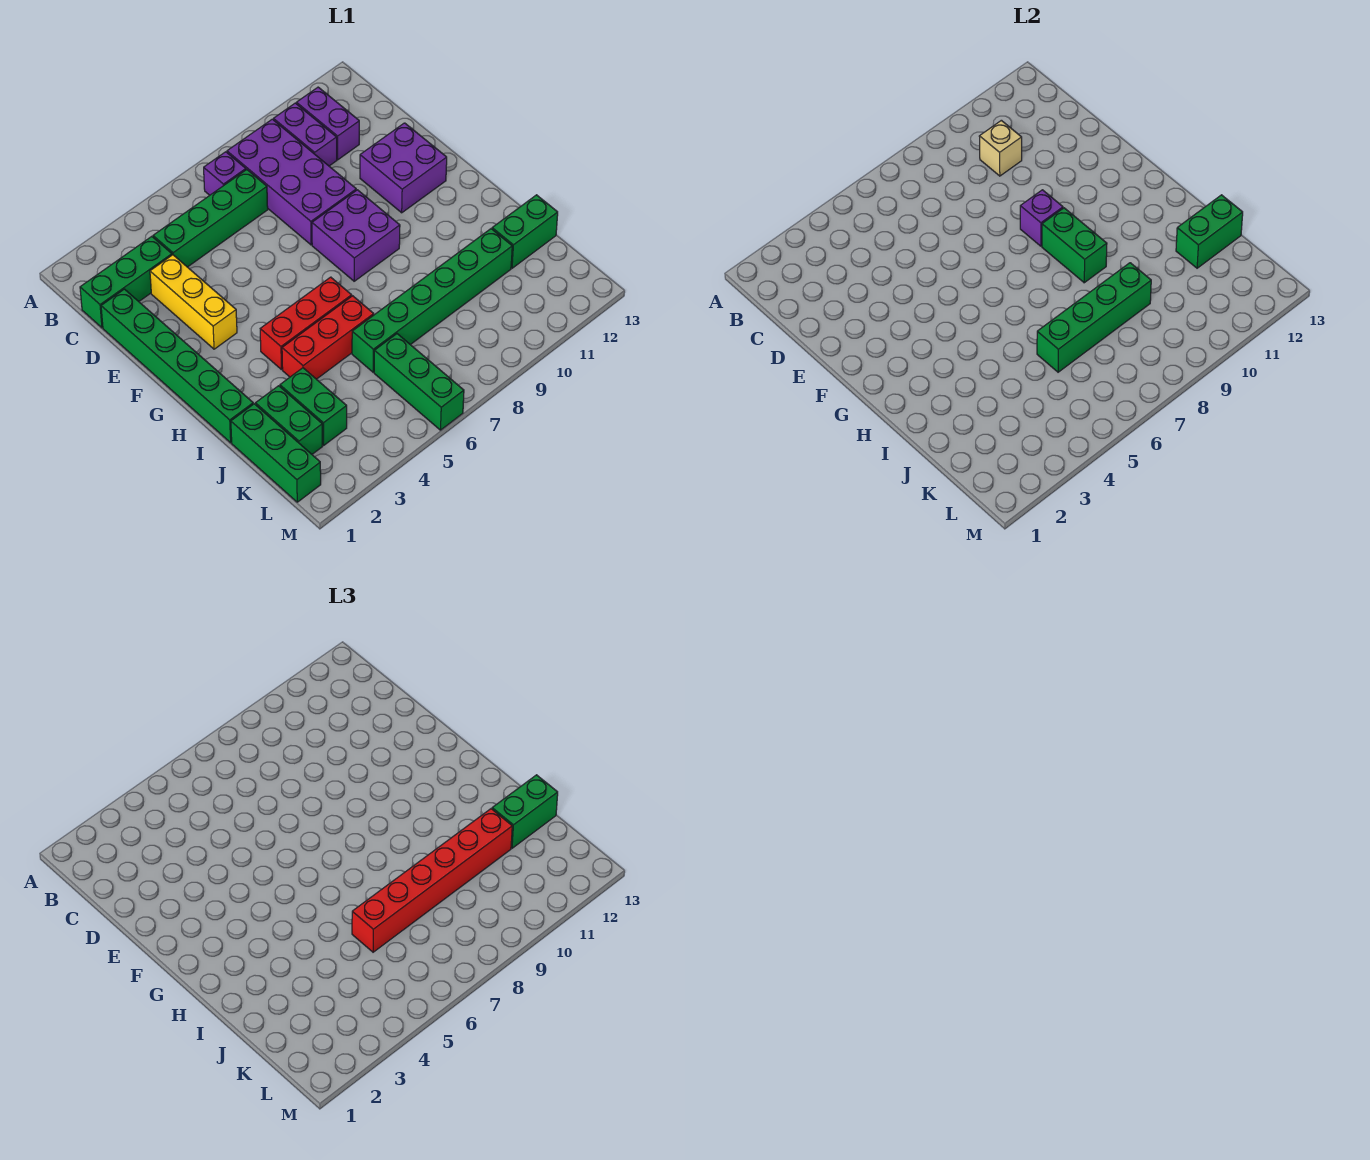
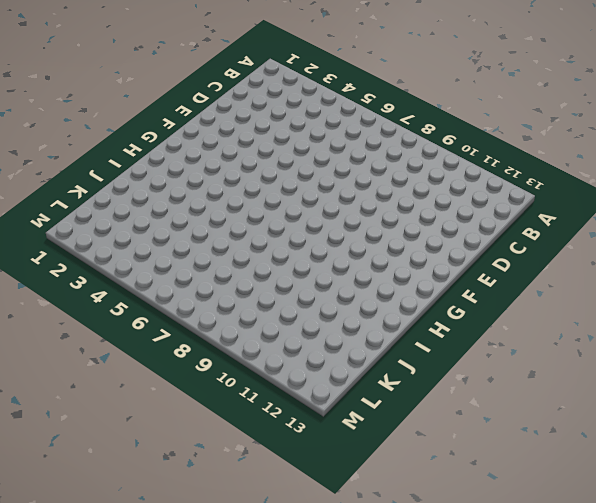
none -> purple brick B7 level 1
none -> purple brick B8:E9 level 1
none -> purple brick B10:C10 level 1

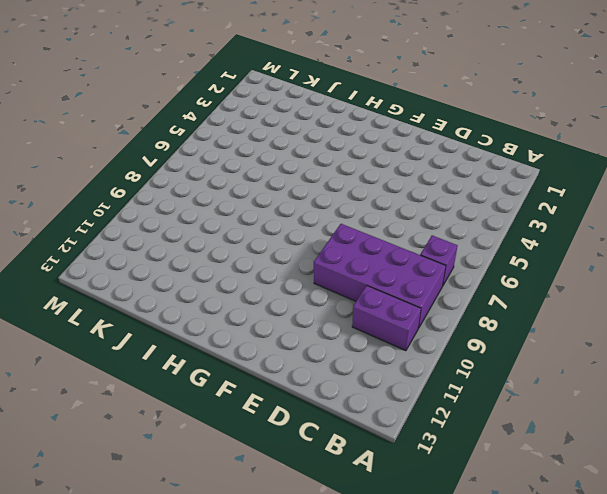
none -> purple brick B11:C11 level 1
none -> green brick C1:C3 level 1
none -> green brick C4:C7 level 1

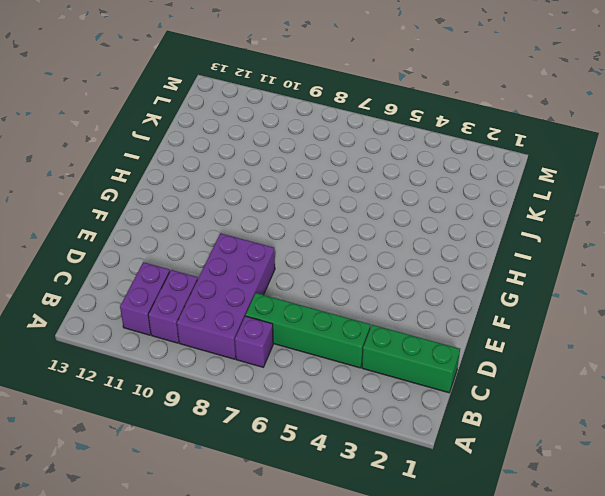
none -> green brick D1:I1 level 1
none -> yellow brick D3:F3 level 1
none -> purple brick E11:F12 level 1

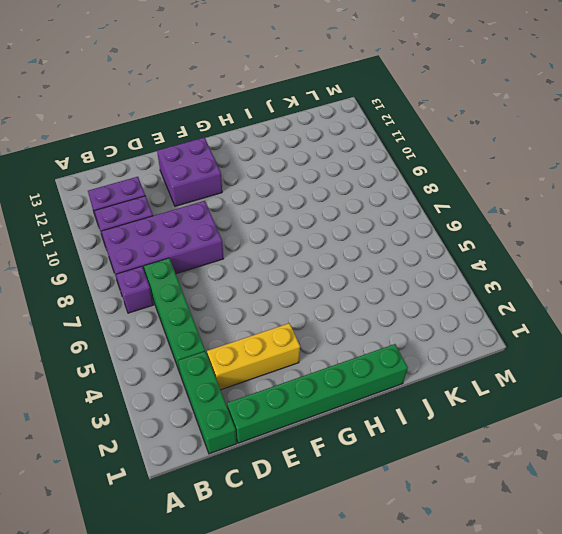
none -> purple brick F8:G9 level 1
none -> red brick H4:H6 level 1
none -> red brick I4:I6 level 1

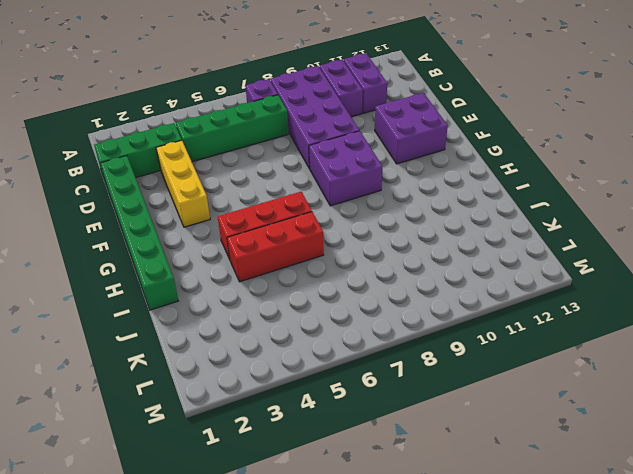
none -> green brick J1:L1 level 1
none -> green brick J2:K2 level 1
none -> green brick J3:K3 level 1

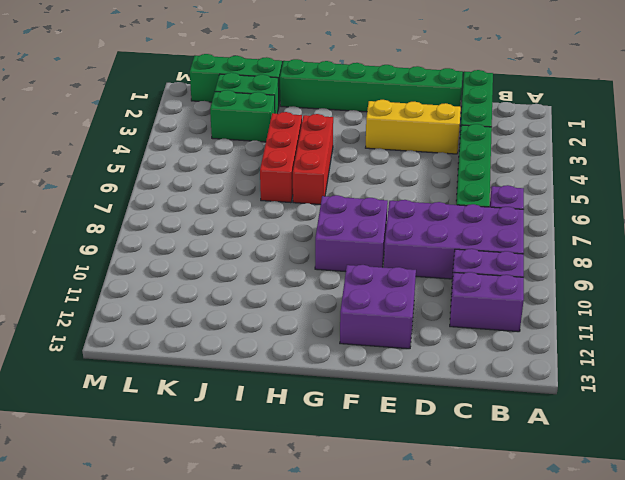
none -> green brick J6:J11 level 1
none -> green brick J12:J13 level 1
none -> green brick K6:M6 level 1

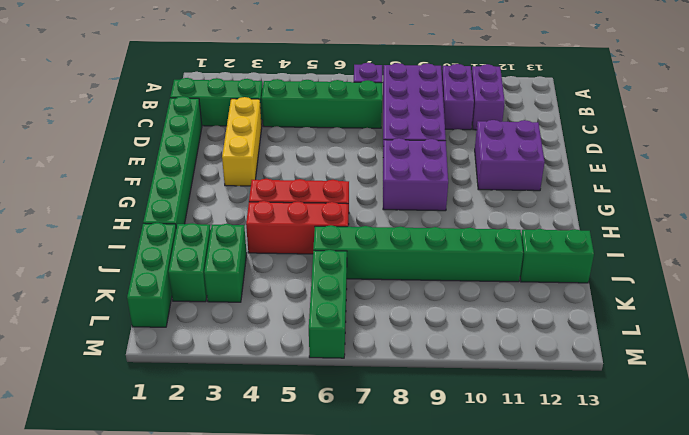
none -> tan brick C10 level 2
none -> purple brick F9 level 2
none -> green brick G9:H9 level 2

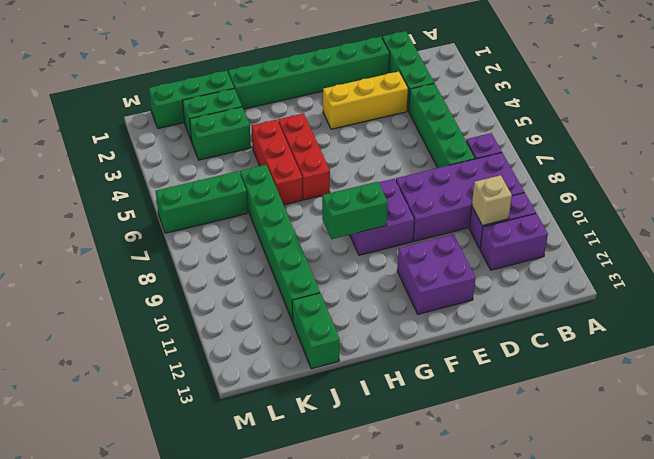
none -> purple brick F9 level 2
none -> green brick J6:J9 level 2
none -> green brick J12:J13 level 2

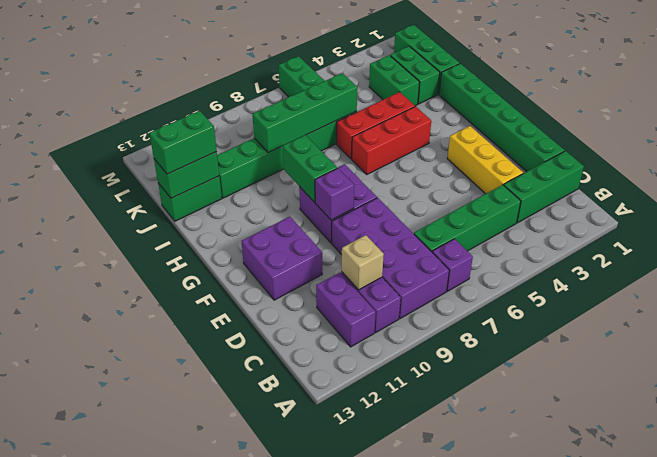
none -> red brick J6:J11 level 3

